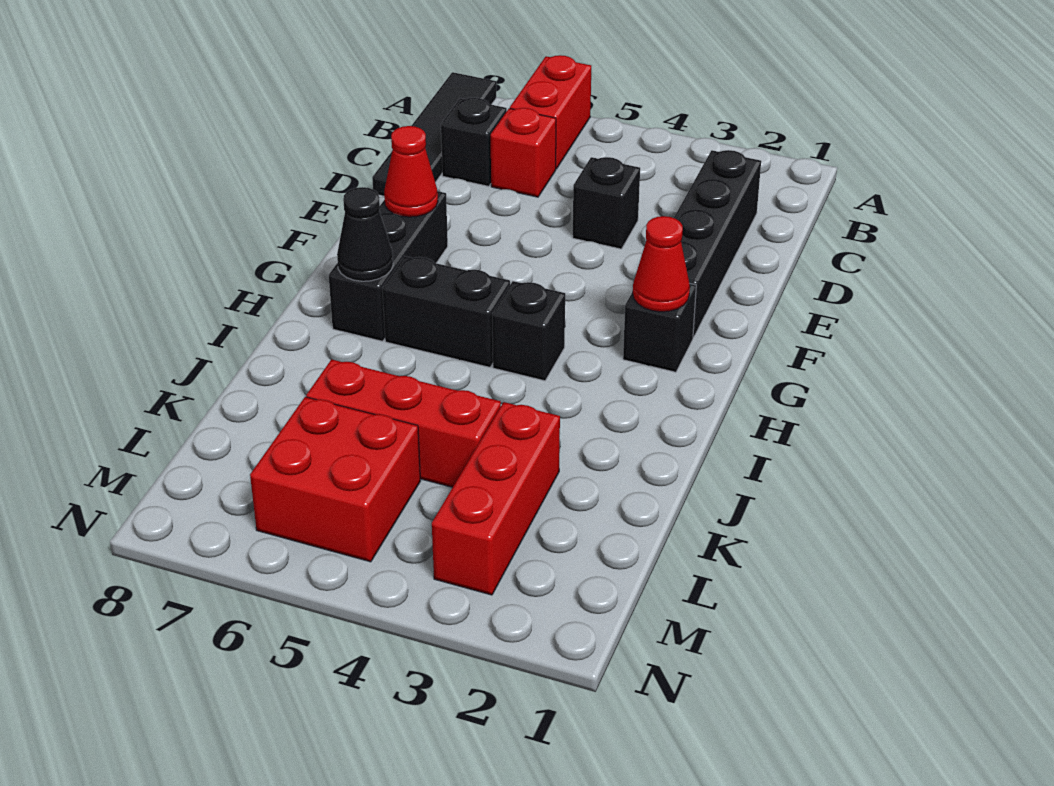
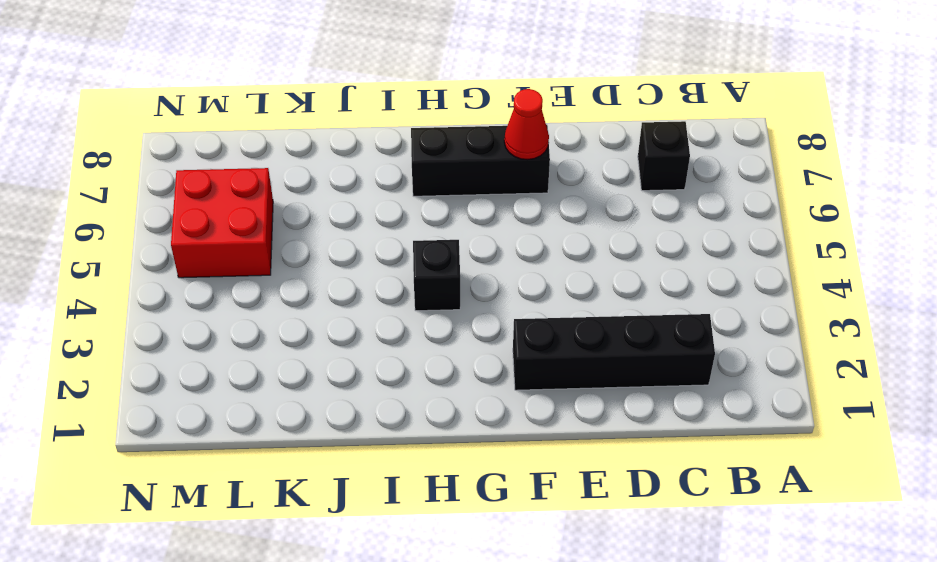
none -> red brick A6:B6 level 1
none -> black tile A8:D8 level 1
none -> red brick C6 level 1

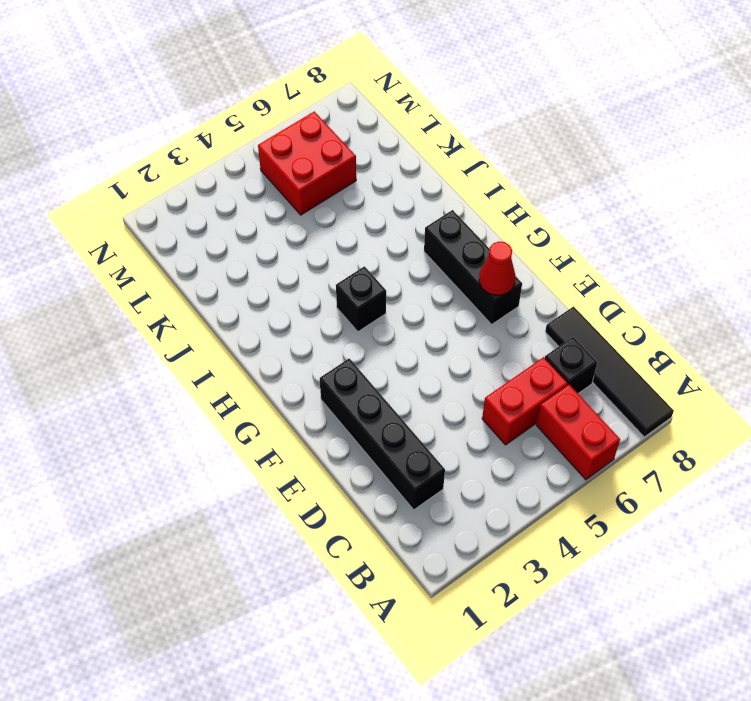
red brick C5:C6 level 1 -> red brick C6 level 1
none -> black brick D4 level 1
none -> black brick G2 level 1
none -> black brick H5:H6 level 1

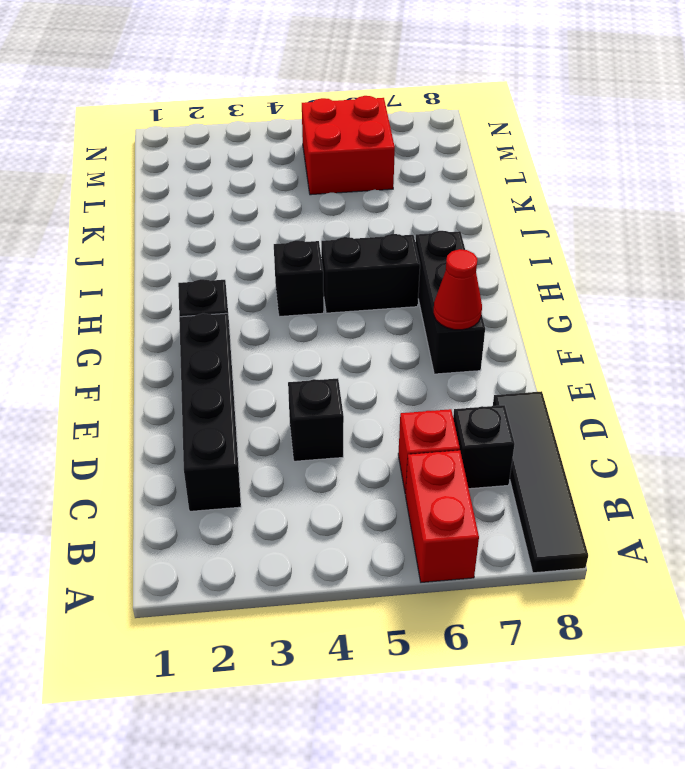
none -> red brick K3:M3 level 1
none -> red brick K4:K6 level 1
none -> red cone G2 level 2

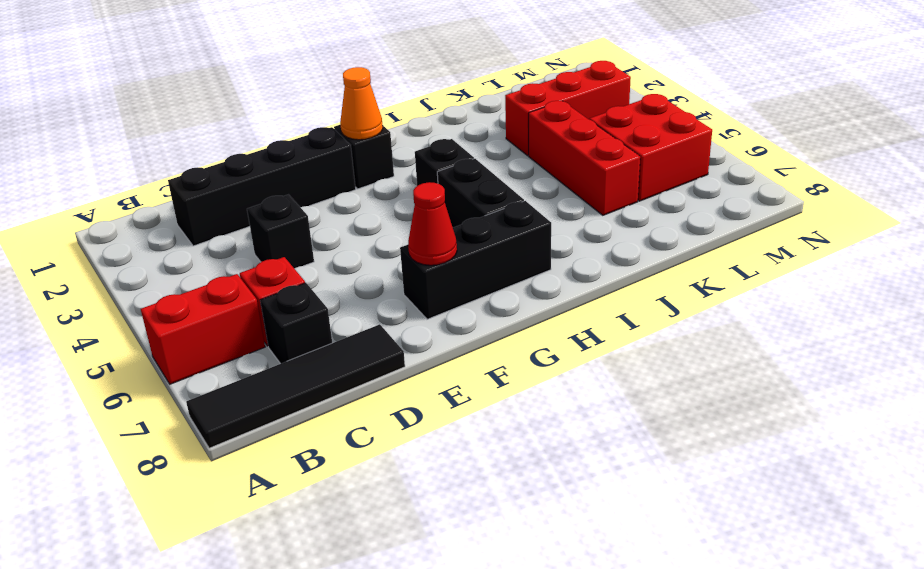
orange cone G2 level 2 -> red cone G2 level 2
none -> black cone H7 level 2

